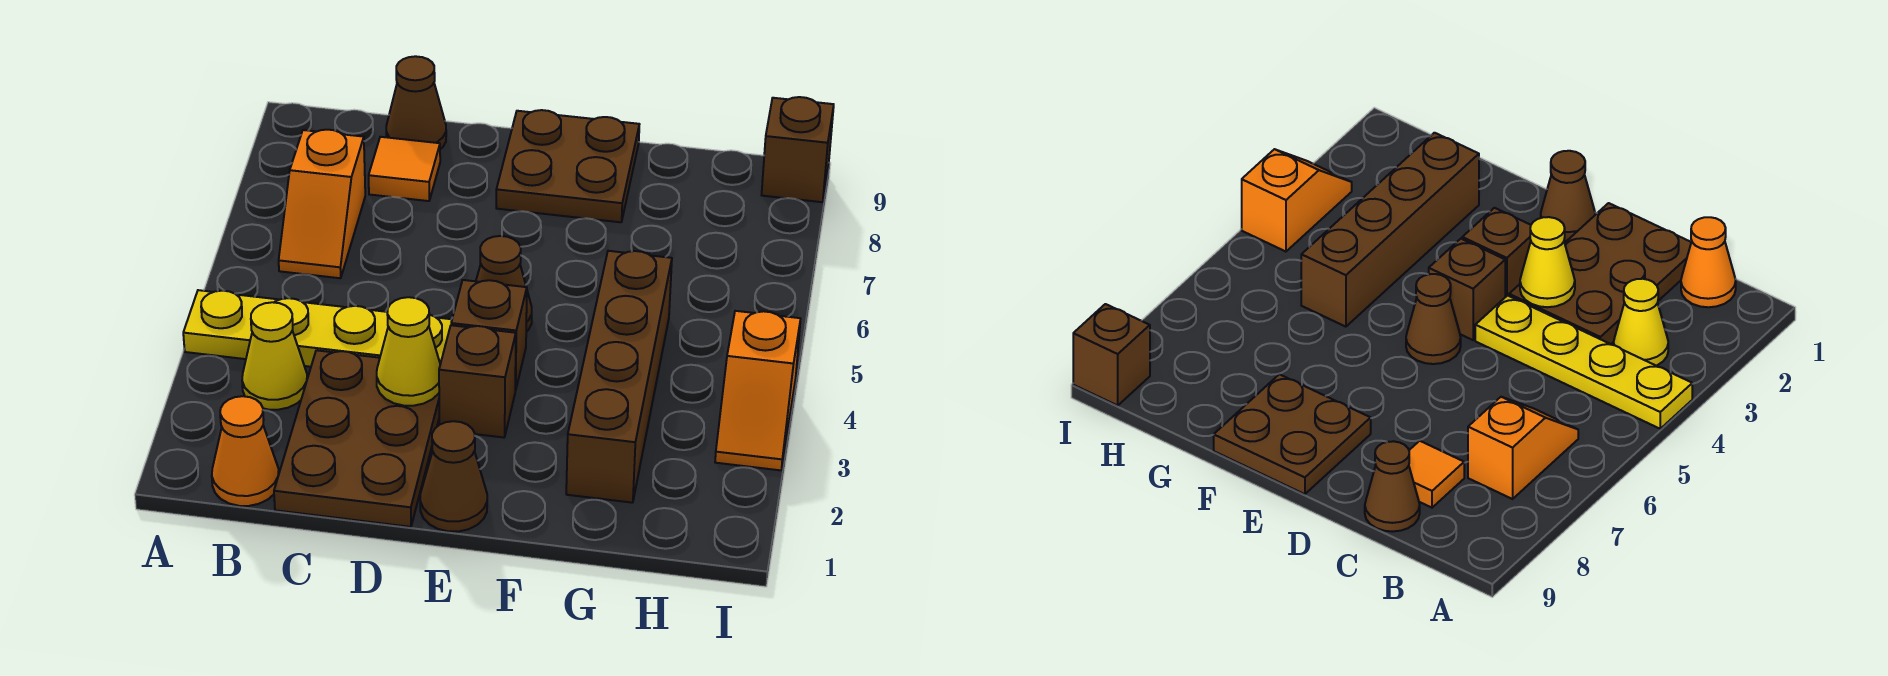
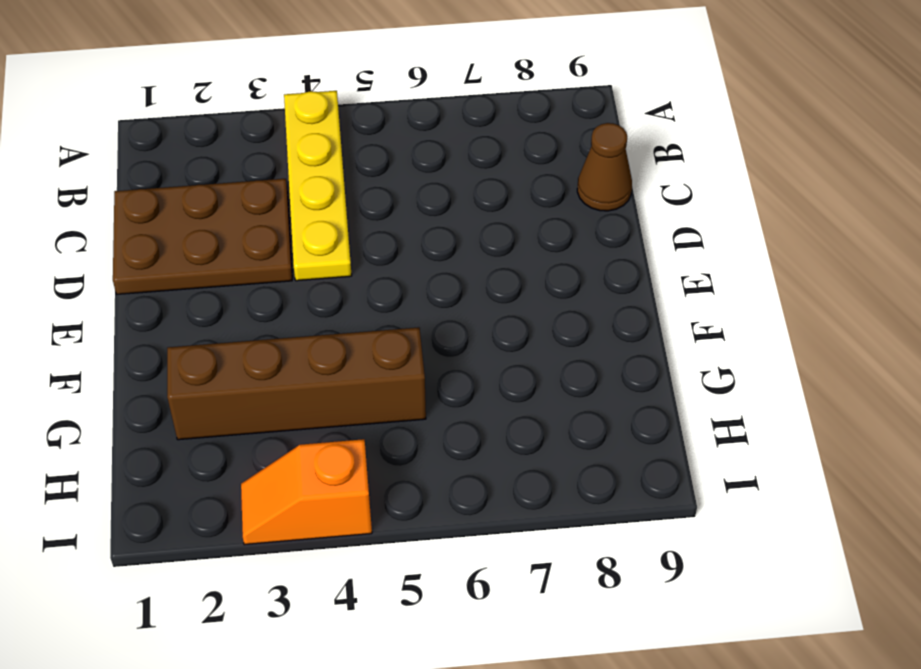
none -> orange cone B1 level 1
none -> yellow cone B3 level 1
none -> orange slope B6:B7 level 1 top 7

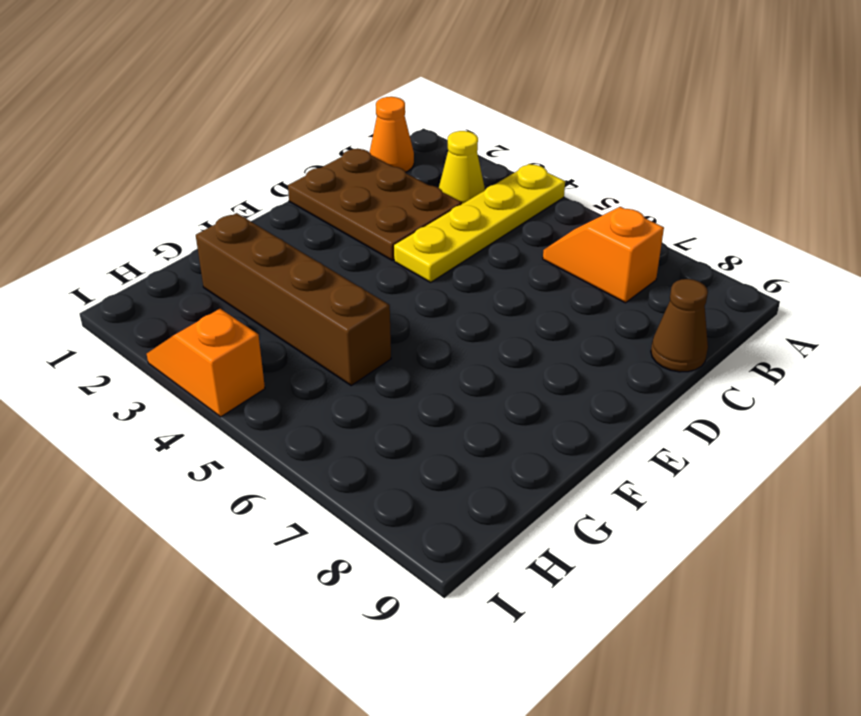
none -> orange tile C8 level 1
none -> brown cone E1 level 1
none -> brown brick E3 level 1

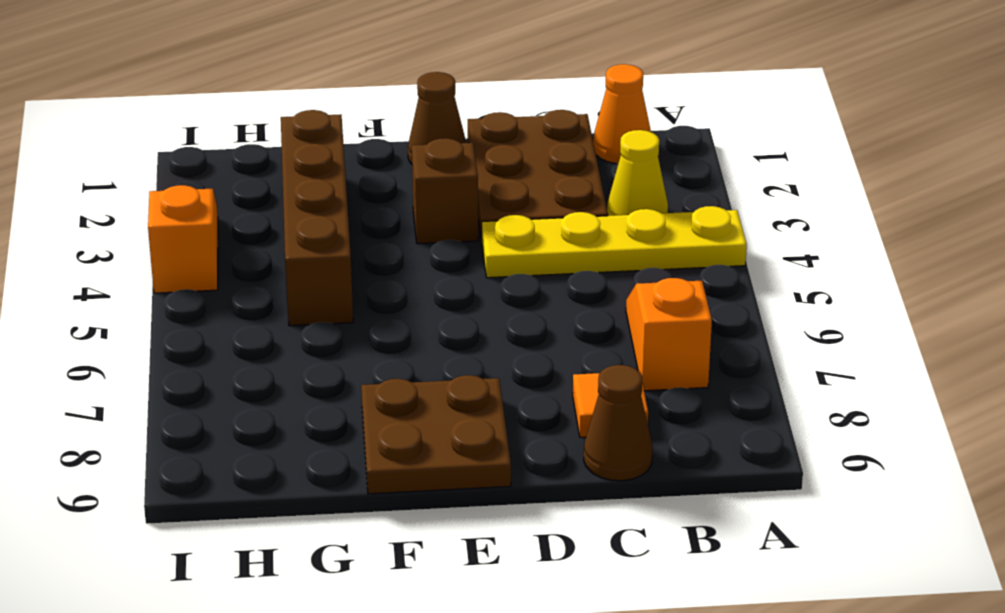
none -> brown brick E4 level 1
none -> brown cone E5 level 1
none -> brown brick I9 level 1

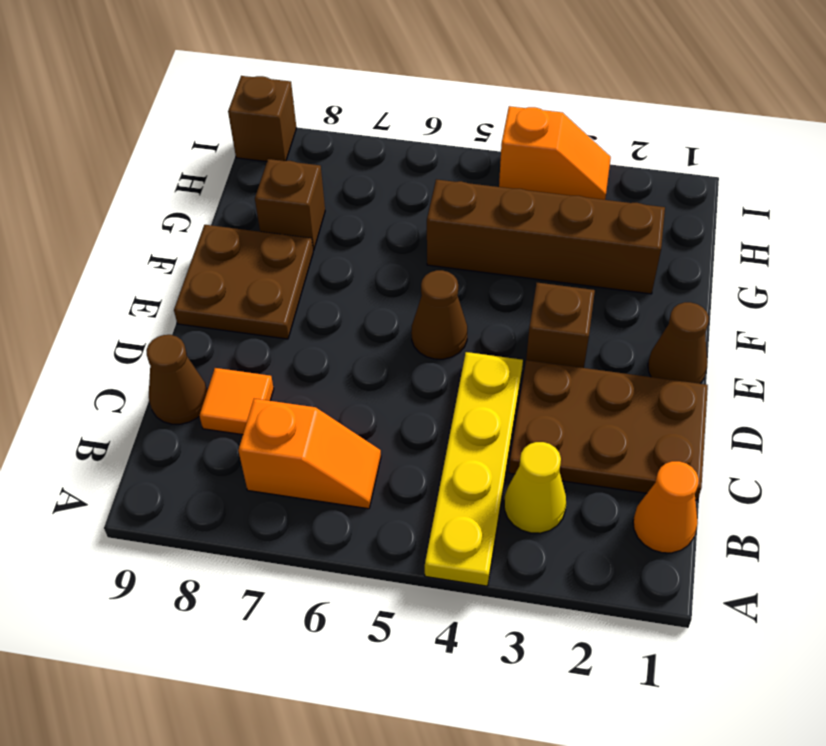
brown brick G8 level 1 -> brown brick E4 level 1
none -> yellow cone D3 level 2

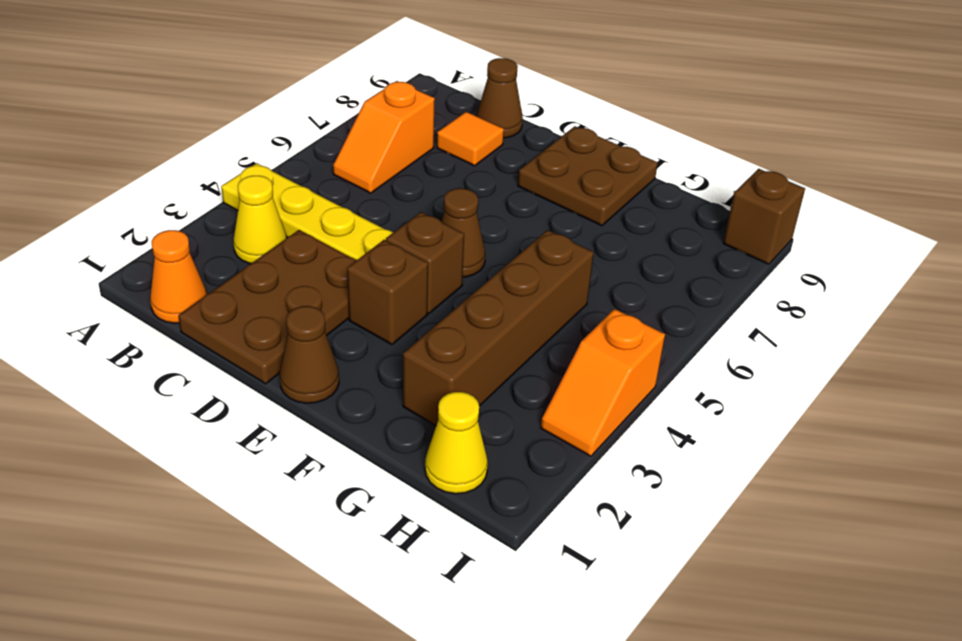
yellow cone H1 level 1 -> yellow cone D3 level 2

